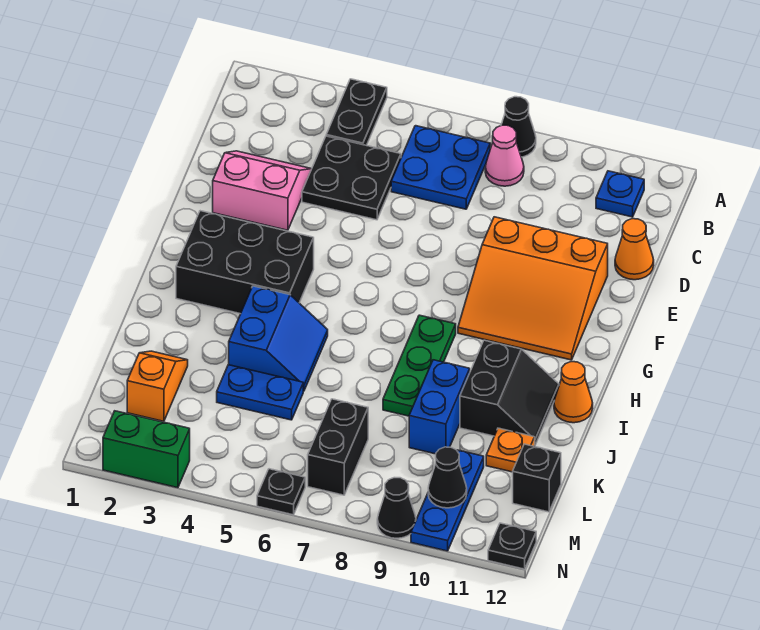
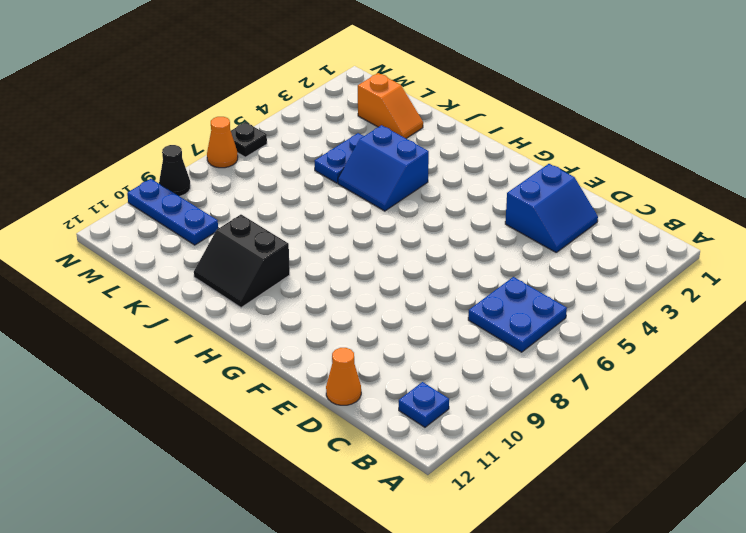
blue slope D2:E3 level 1 top E -> pink slope D2:E3 level 1 top E
orange cone N7 level 1 -> orange cone I12 level 1
none -> black plate A4:B4 level 1
none -> black cone A8 level 1
none -> pink cone B8 level 1

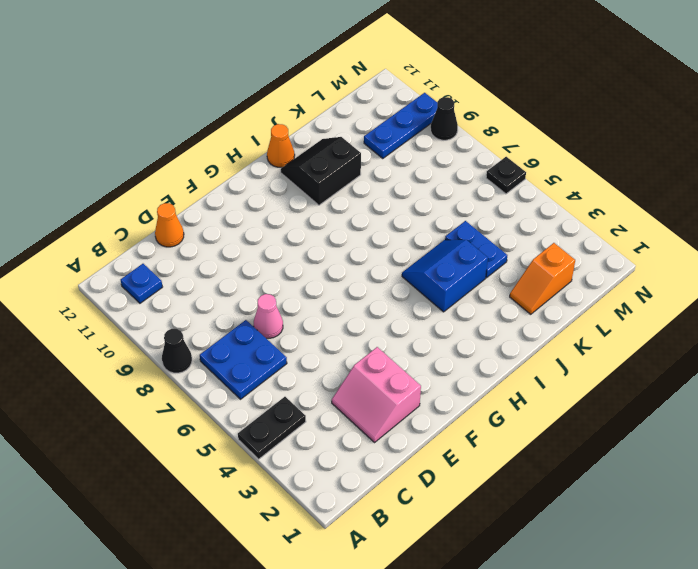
pink cone D7 level 1 -> pink cone B8 level 1
none -> black plate C4:D5 level 1
none -> orange slope E9:G11 level 1 top E
none -> black brick G2:H4 level 1

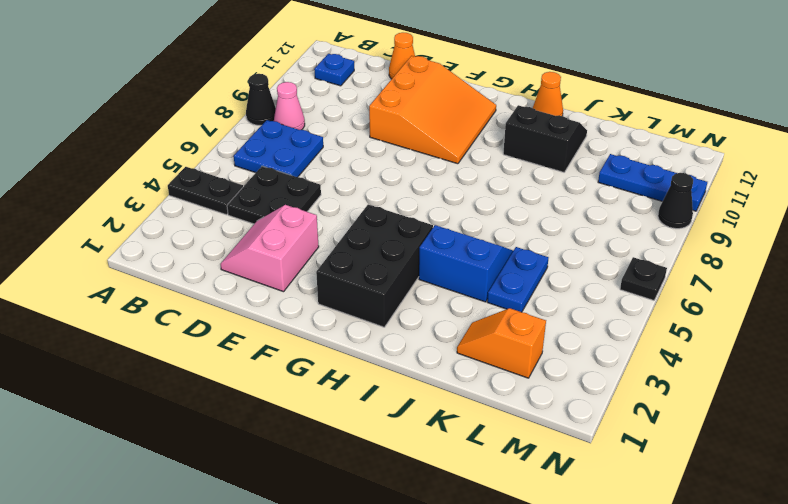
none -> green plate H8:J8 level 1
none -> blue brick J9:K9 level 1
none -> orange plate K11 level 1

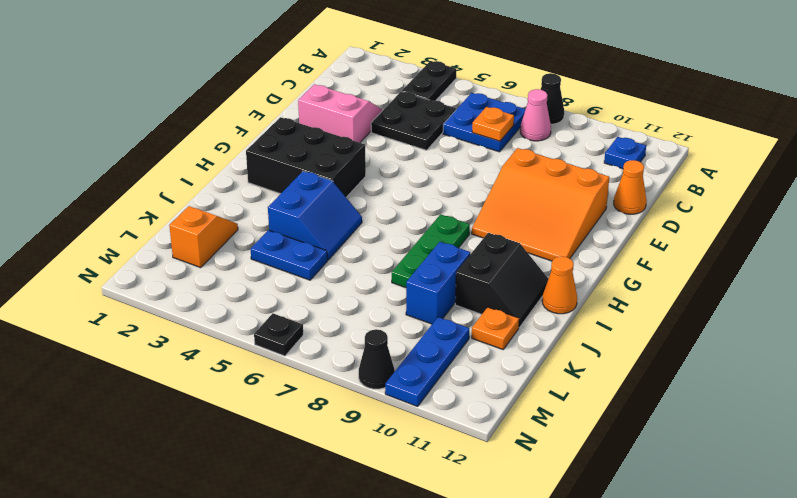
orange plate C7 level 2 -> none
none -> black brick L7:M7 level 1
none -> black brick L12 level 1
none -> green brick N2:N3 level 1

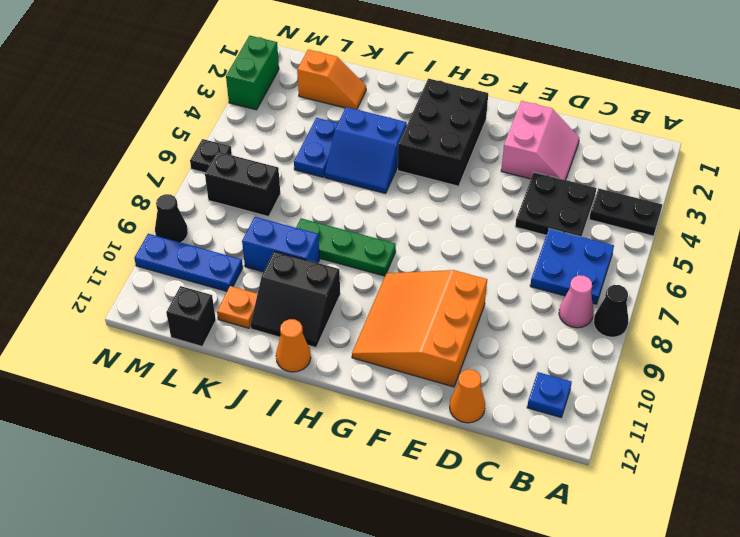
none -> black plate N12 level 1
none -> black cone M10 level 2

